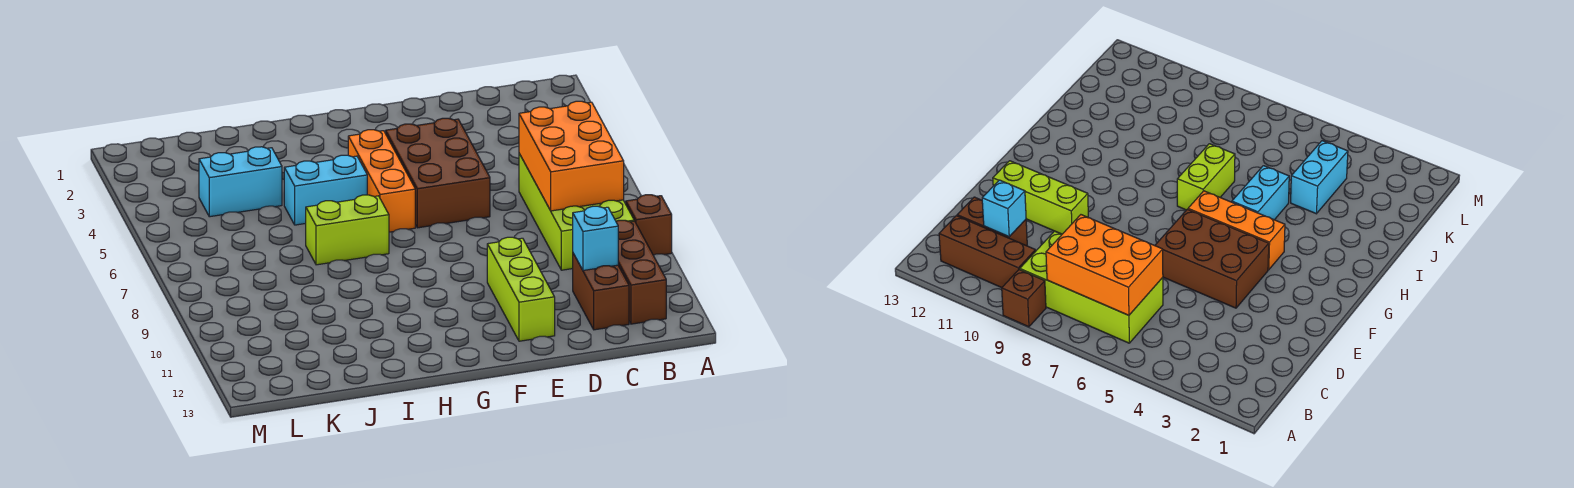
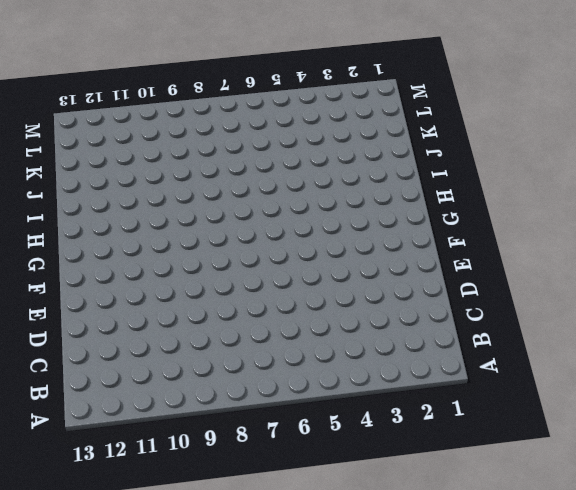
none -> brown brick A9 level 1
none -> lime brick B6:C9 level 1
none -> brown brick B10:B12 level 1

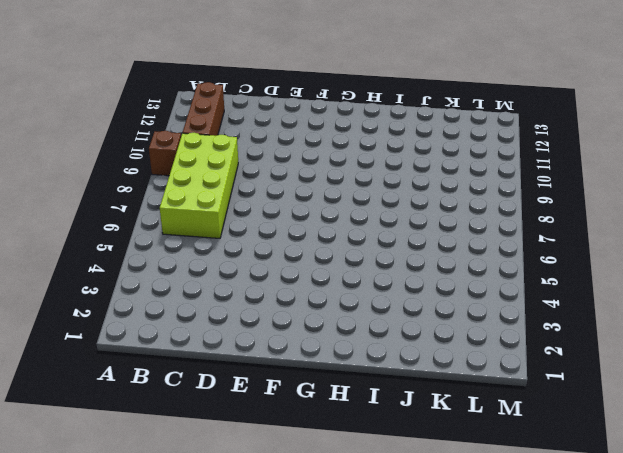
none -> brown brick C11:C12 level 1
none -> brown brick E4:F6 level 1
none -> lime brick E10:E12 level 1

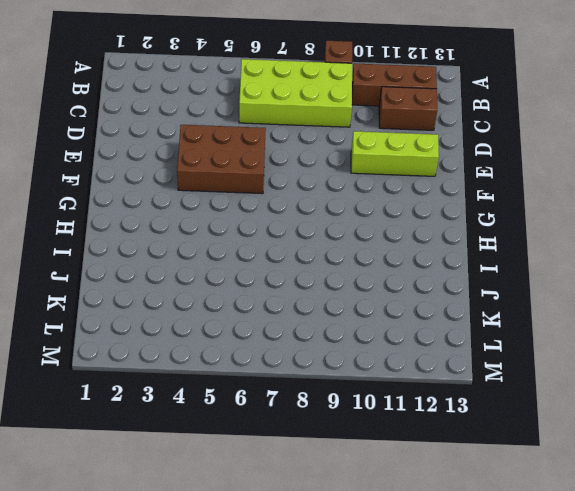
none -> orange brick G4:G6 level 1
none -> cyan brick H5:I5 level 1
none -> lime brick H7:I7 level 1

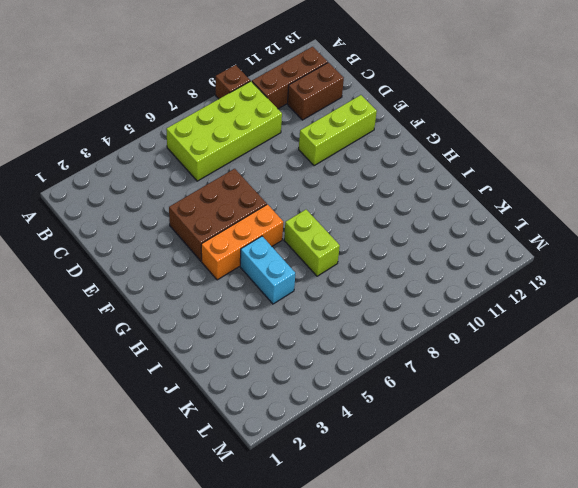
none -> cyan brick J4:K4 level 1
none -> orange brick B6:C8 level 2
none -> cyan brick C11 level 2

